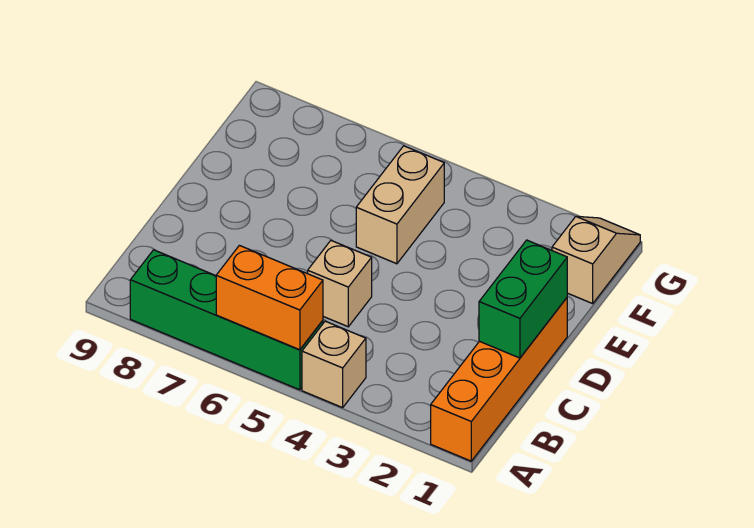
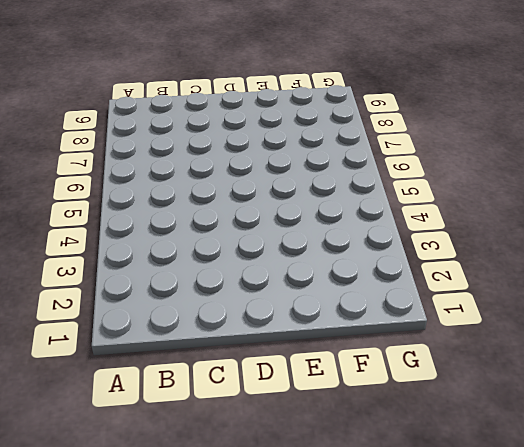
none -> orange brick A1:D1 level 1
none -> tan brick A4 level 1

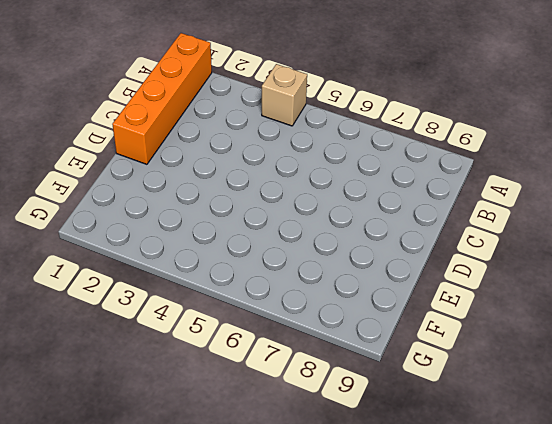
none -> green brick A5:A8 level 1
none -> tan brick C5 level 1

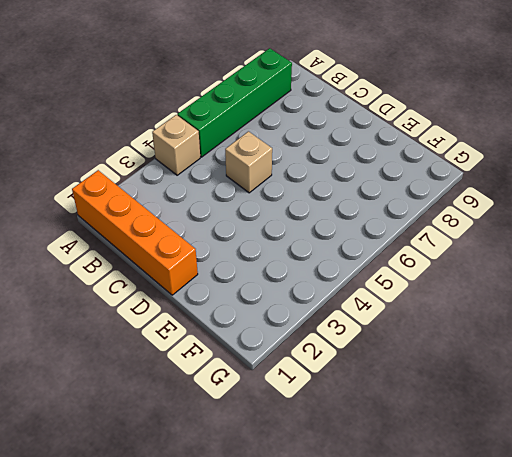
none -> tan brick E5:F5 level 1
none -> tan slope F1:G1 level 1 top F

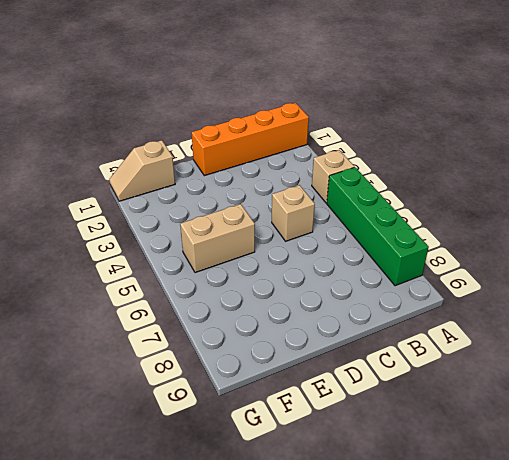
none -> orange brick A5:A6 level 2
none -> green brick C1:D1 level 2

